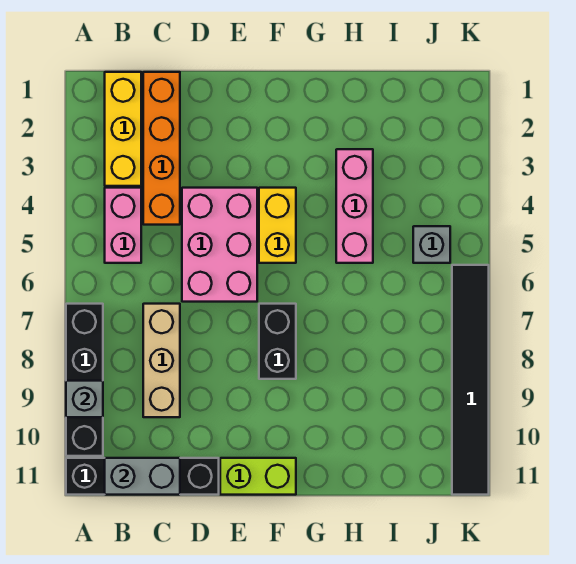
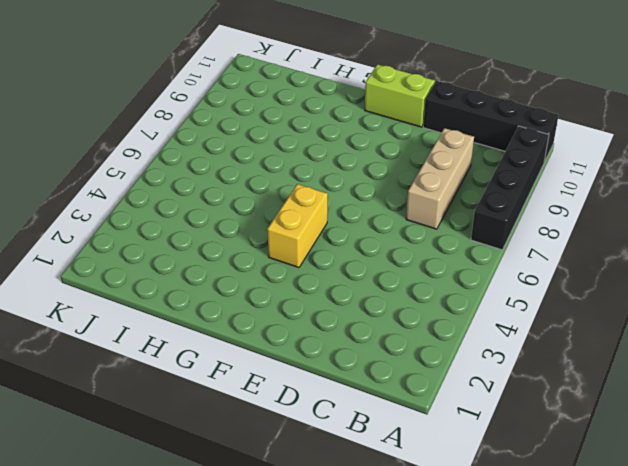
none -> yellow brick B1:B3 level 1
none -> pink brick B4:B5 level 1
none -> orange brick C1:C4 level 1

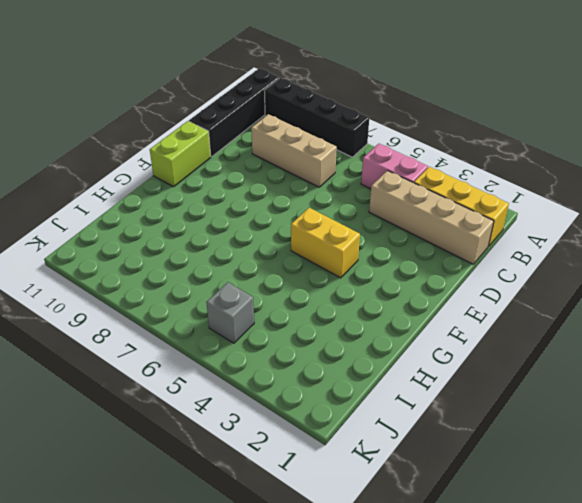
tan brick C1:C4 level 1 -> orange brick C1:C4 level 1
none -> pink brick D4:E6 level 1
none -> black brick F7:F8 level 1
none -> pink brick H3:H5 level 1

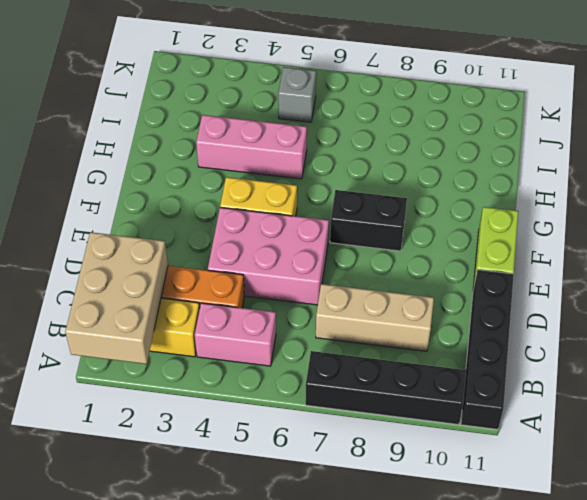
tan brick A1:C2 level 2 -> none
none -> black tile K6:K11 level 1
none -> grey brick A9 level 2
none -> grey brick B11:C11 level 2

